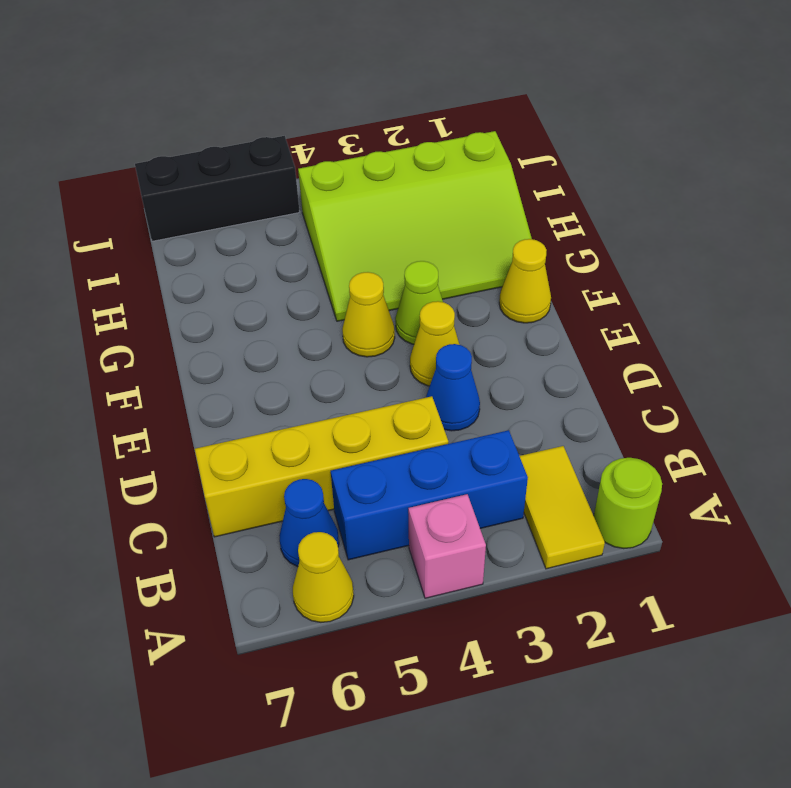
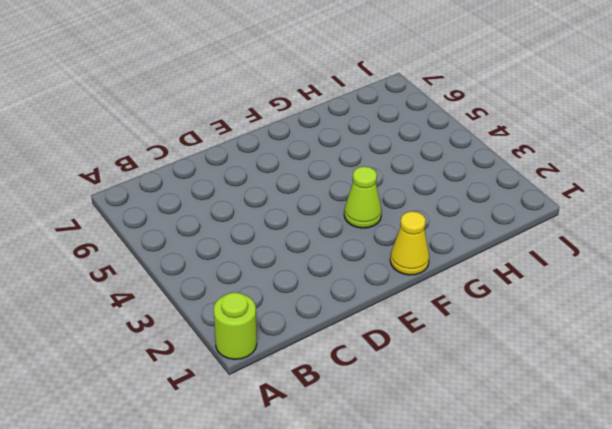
none -> yellow tile A2:B2 level 1
none -> pink brick A4 level 1
none -> yellow cone A6 level 1

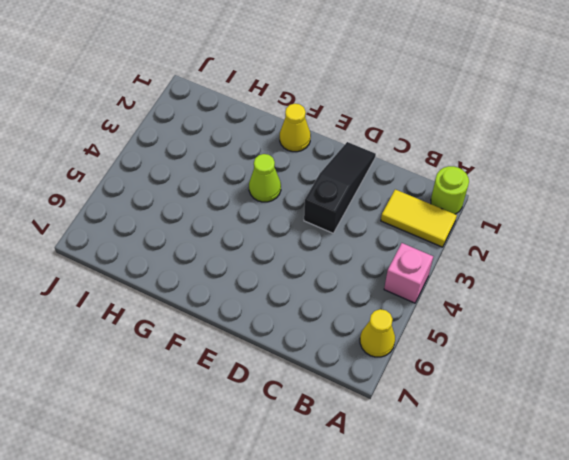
black slope D1:D3 level 1 top 3 -> blue cone D3 level 1
none -> blue brick B3:B5 level 1
none -> blue cone B6 level 1
none -> yellow brick C4:C7 level 1

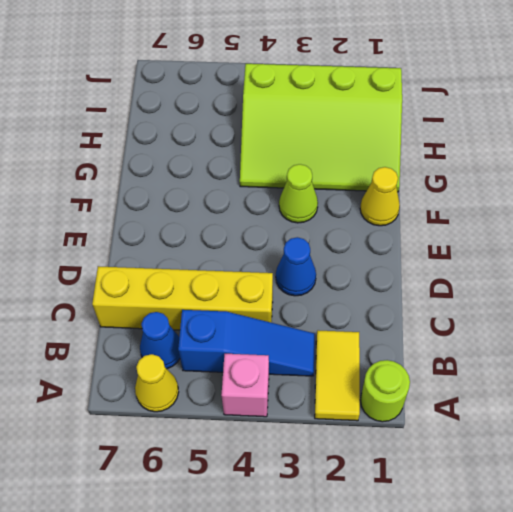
blue slope B3:B5 level 1 top 5 -> blue brick B3:B5 level 1
none -> yellow cone E3 level 1
none -> yellow cone F4 level 1
none -> black brick J5:J7 level 1

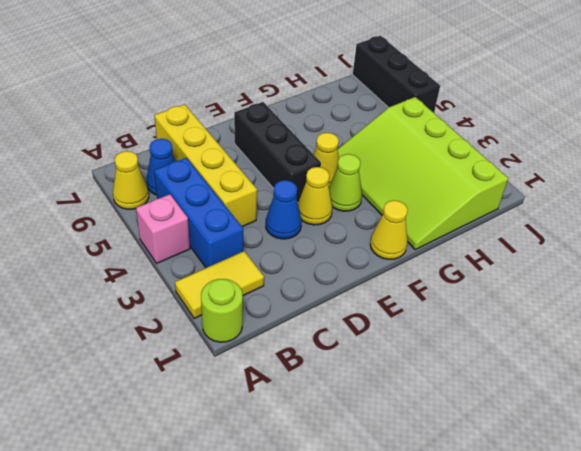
black brick E4:E6 level 1 -> none

